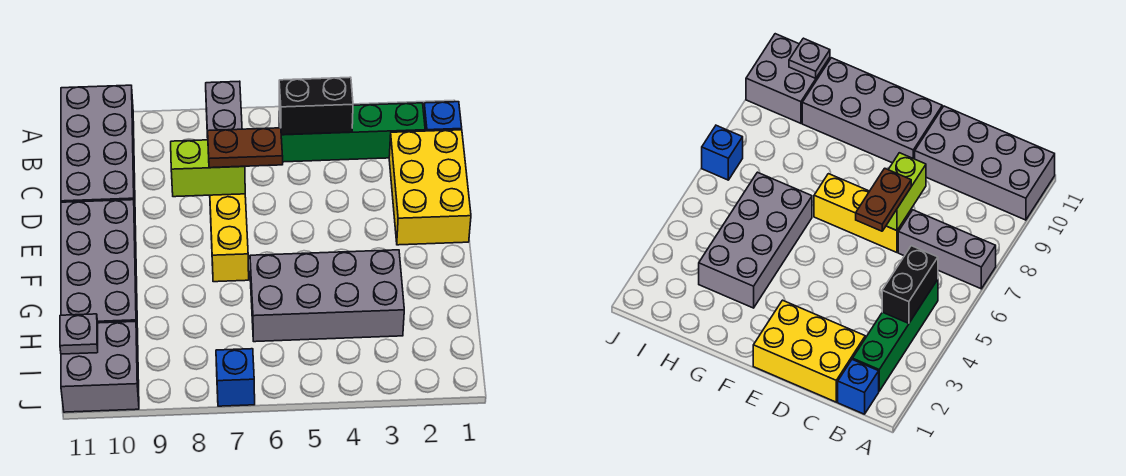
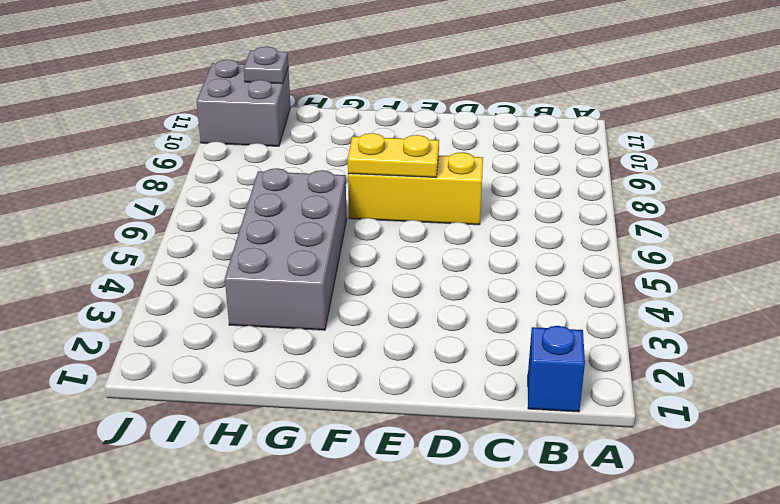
yellow plate E7:F7 level 2 -> none
none -> grey brick A7:C7 level 1
none -> grey brick A10:D11 level 1
none -> green brick B2:B5 level 1

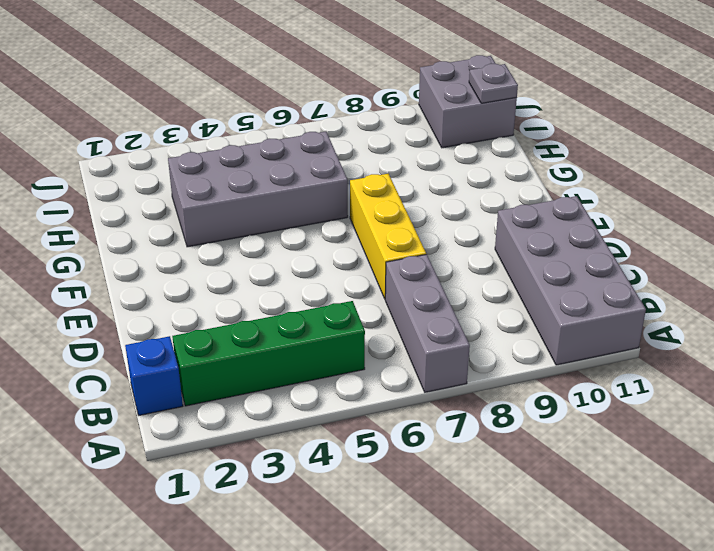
none -> yellow brick C1:E2 level 1
none -> grey brick E10:H11 level 1
none -> blue brick J7 level 1

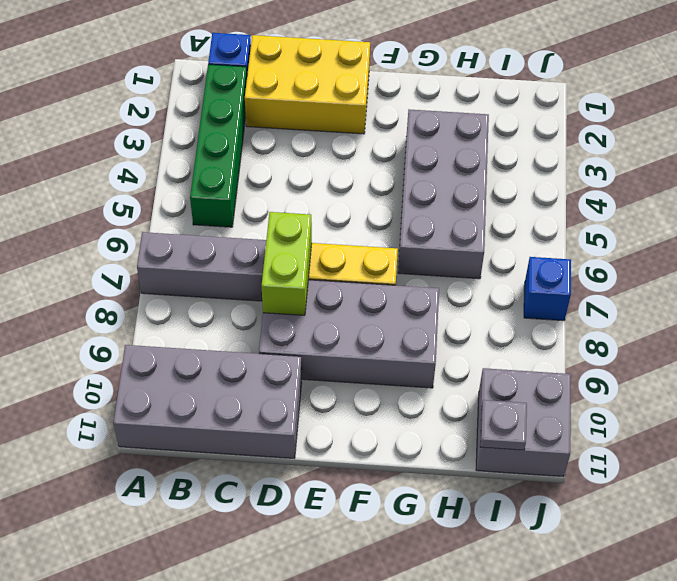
grey brick D8:G9 level 1 -> grey brick E10:H11 level 1
none -> black brick B4:B5 level 2
none -> brown plate D6:D7 level 3

